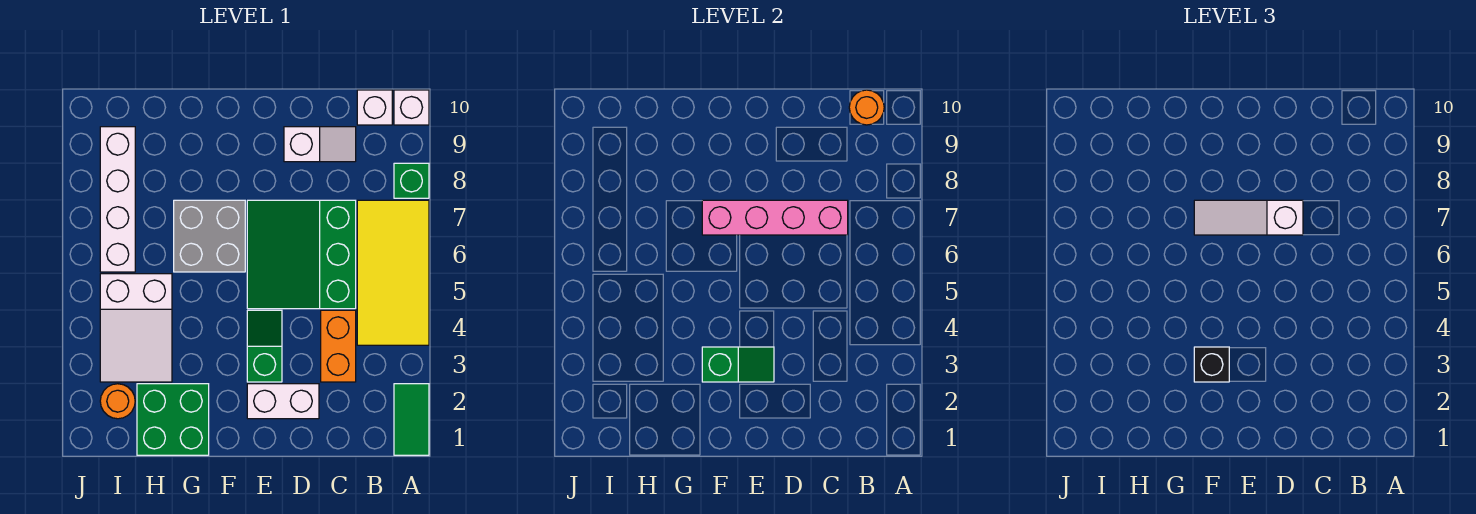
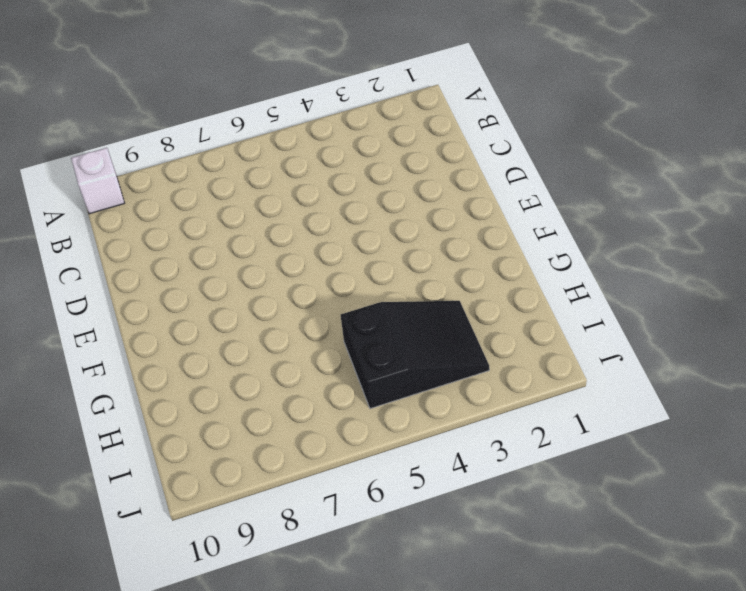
black slope H3:I5 level 1 top 5 -> white slope H3:I5 level 1 top 5
none -> green tile A1:A2 level 1
none -> yellow tile A4:B7 level 1
none -> green brick A8 level 1

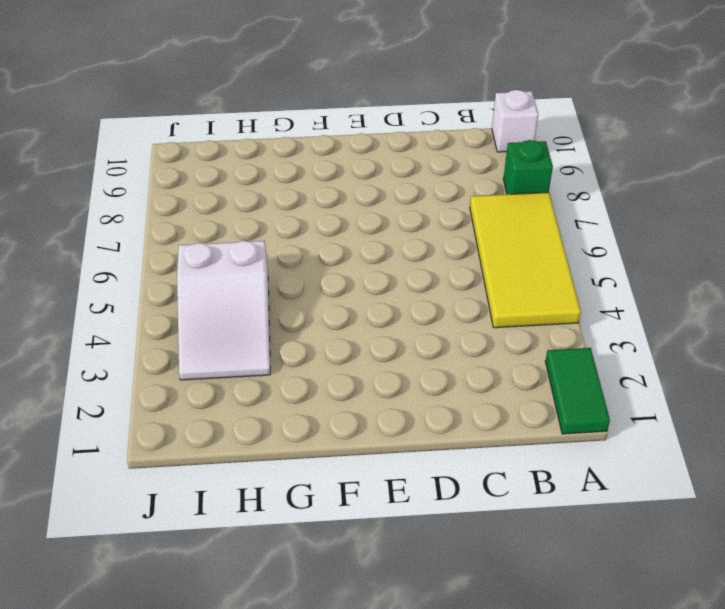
none -> white brick B10 level 1
none -> orange brick C3:C4 level 1
none -> green slope C5:E7 level 1 top C

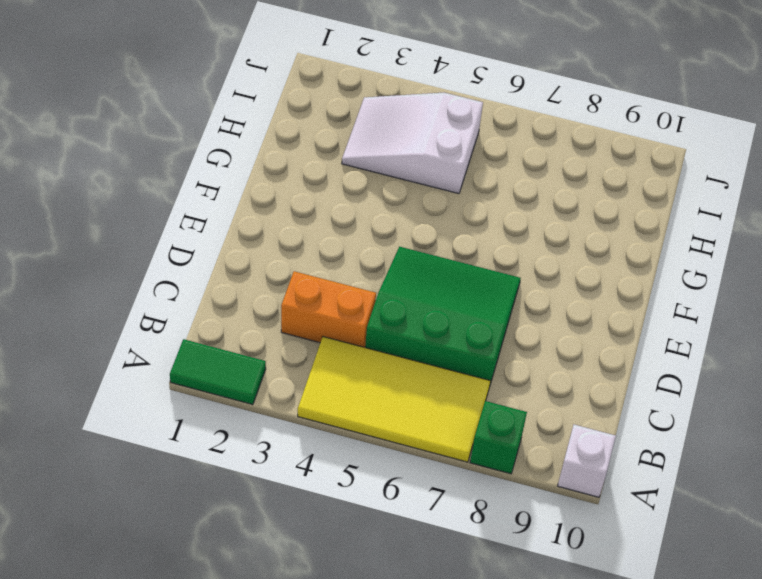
none -> white brick B10 level 1
none -> white slope C9:D9 level 1 top D
none -> white brick D2:E2 level 1

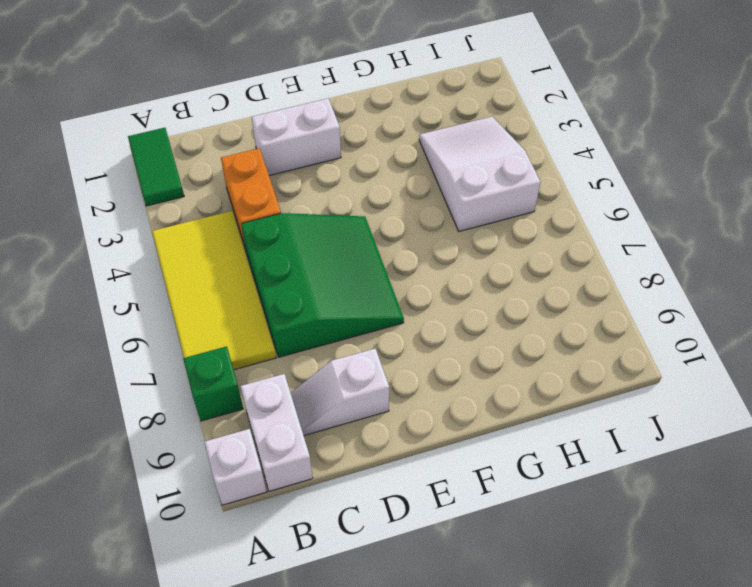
white brick B9:B10 level 1 -> white brick B10 level 1
none -> green slope E3:E4 level 1 top 3
none -> grey brick F6:G7 level 1
none -> green brick G1:H2 level 1

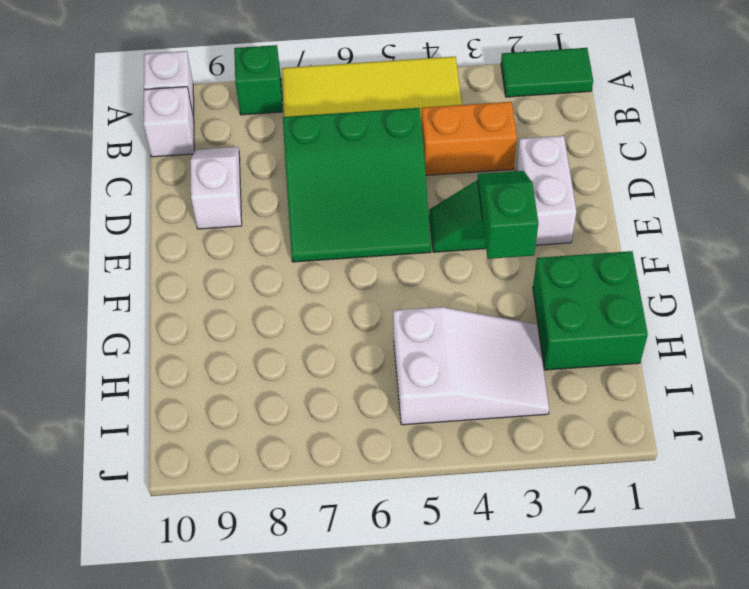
none -> grey brick F6:G7 level 1
none -> orange round brick I2 level 1
none -> white brick I6:I9 level 1

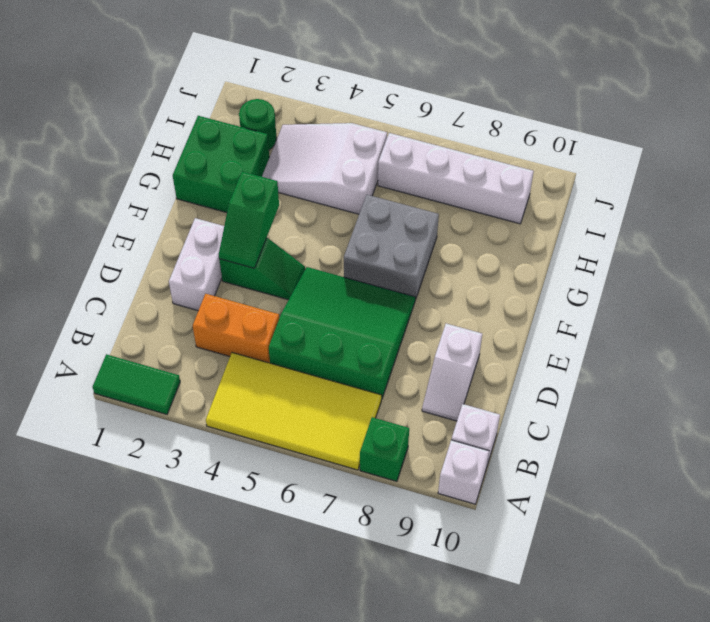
green round brick I2 level 1 -> orange round brick I2 level 1
none -> orange round brick B10 level 2
none -> pink brick C7:F7 level 2
none -> white slope D7:F7 level 3 top D

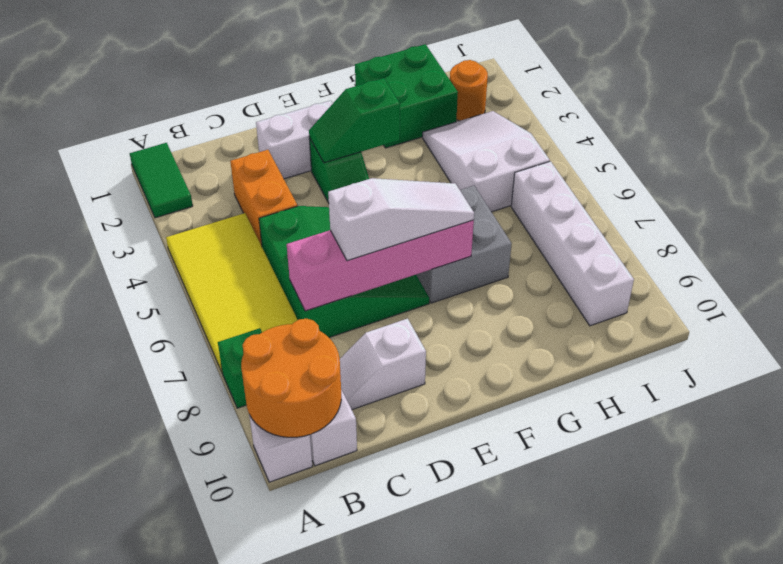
orange round brick A9:B10 level 2 -> orange round brick B10 level 2
none -> black brick F3 level 3

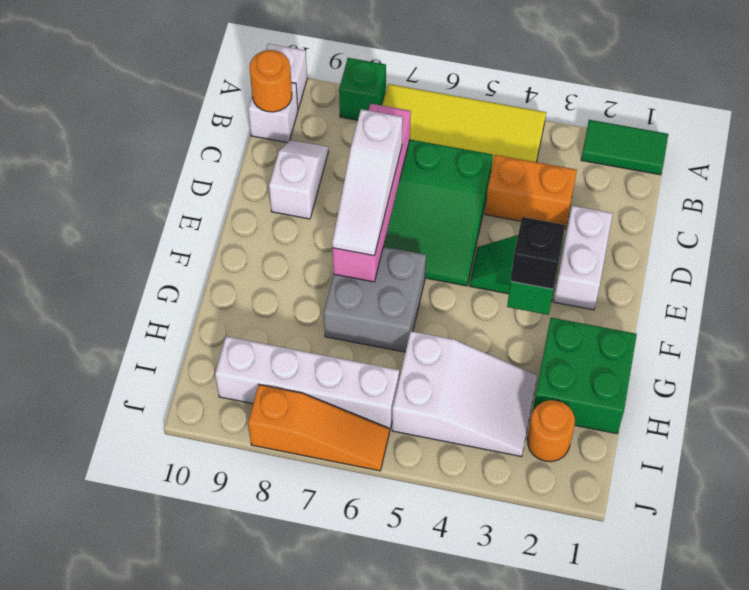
orange slope J6:J8 level 1 top 8 -> none

